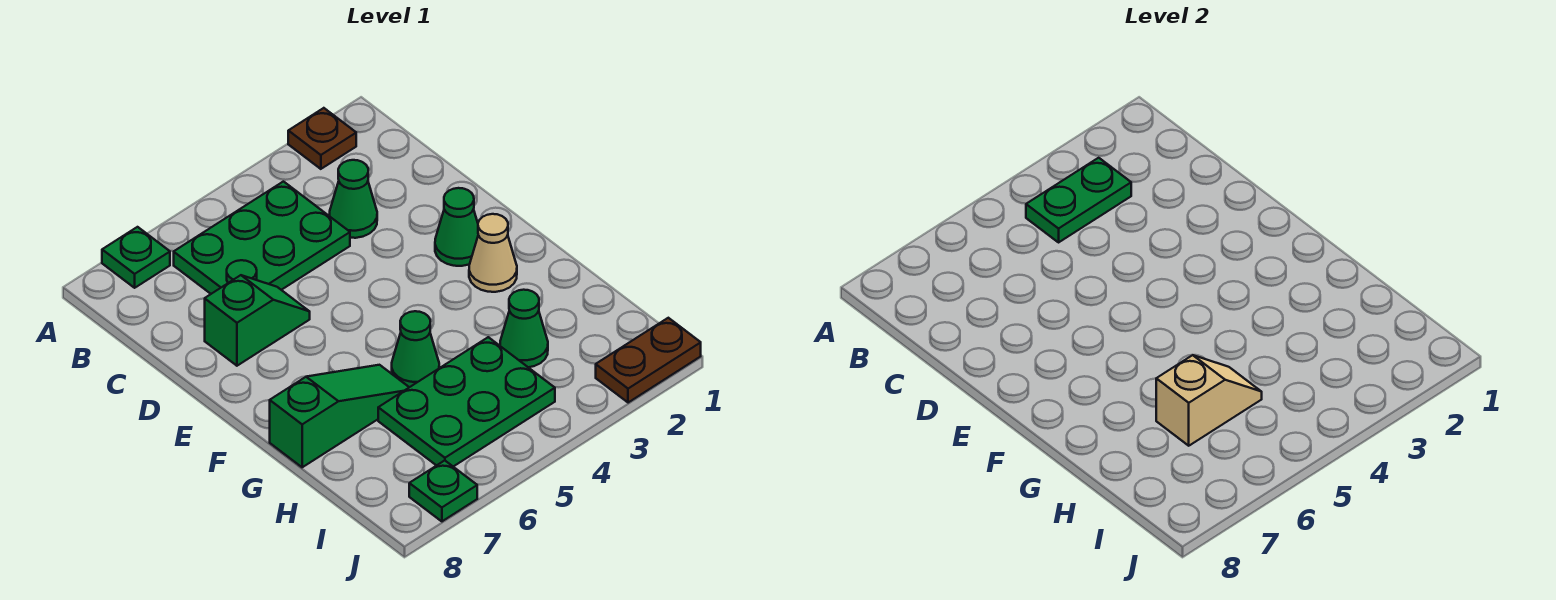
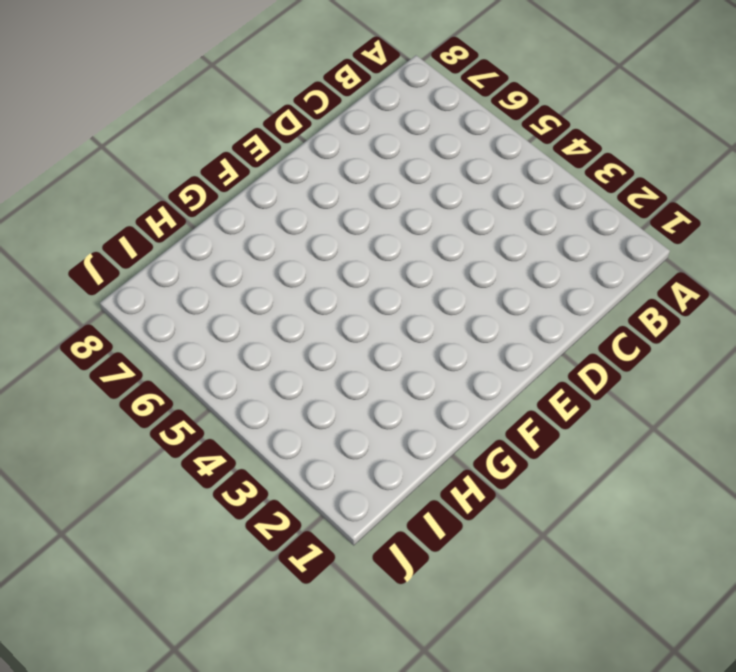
none -> brown plate A2 level 1
none -> green plate A7 level 1
none -> green plate B4:C6 level 1

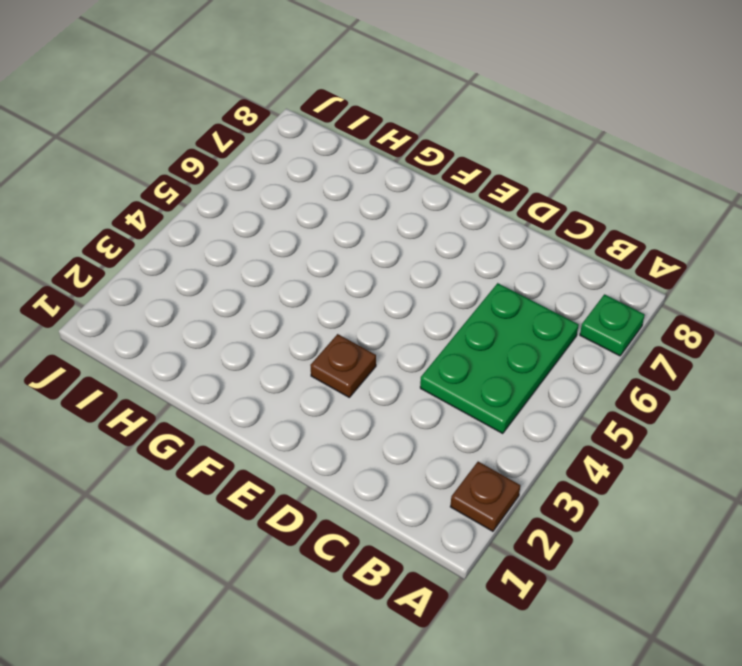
brown plate E3 level 1 -> none
none -> green cone C3 level 1
none -> green slope D6:D7 level 1 top 7
none -> green cone E2 level 1

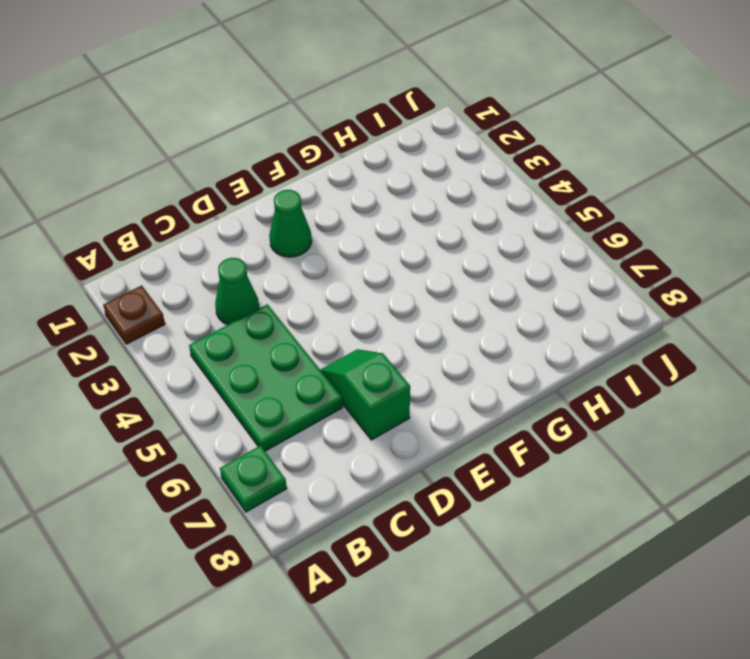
none -> tan cone F2 level 1
none -> green cone G5 level 1
none -> green slope G6:G8 level 1 top 8

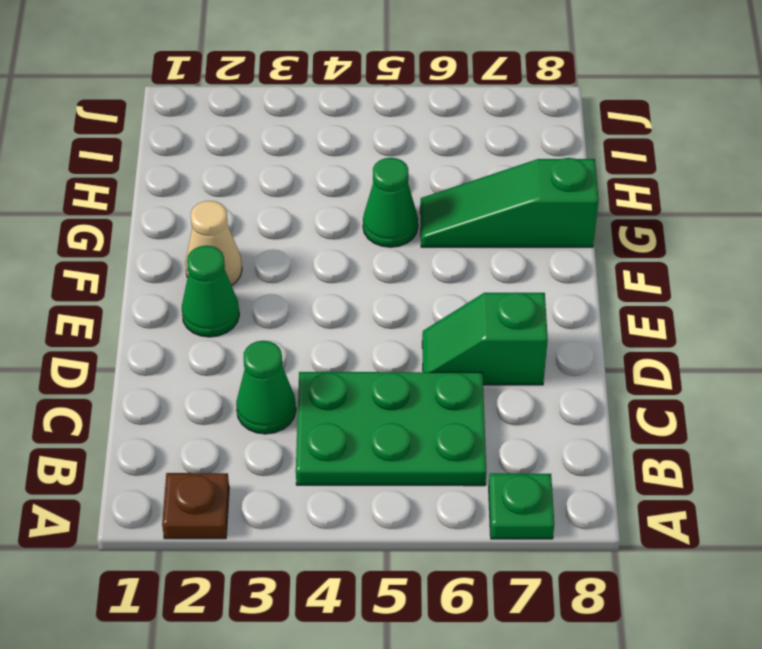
none -> green cone H3 level 1
none -> green plate H4:I6 level 1
none -> brown plate J1:J2 level 1

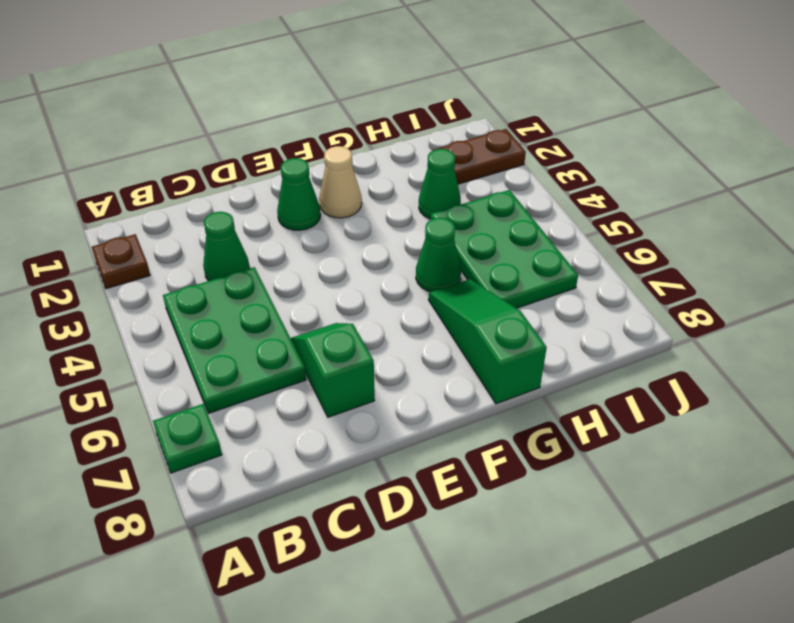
brown plate I2:J2 level 1 -> brown plate J1:J2 level 1
none -> green plate J7 level 1
none -> green plate B3:B4 level 2
none -> tan slope H5:H6 level 2 top 6

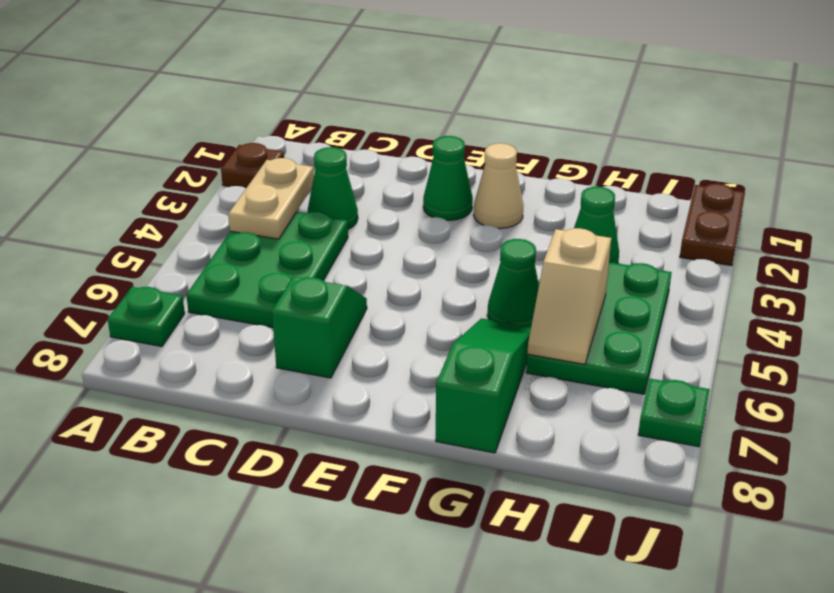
tan plate B3:B4 level 2 -> green plate B3:B4 level 2
tan slope H5:H6 level 2 top 5 -> tan slope H5:H6 level 2 top 6

